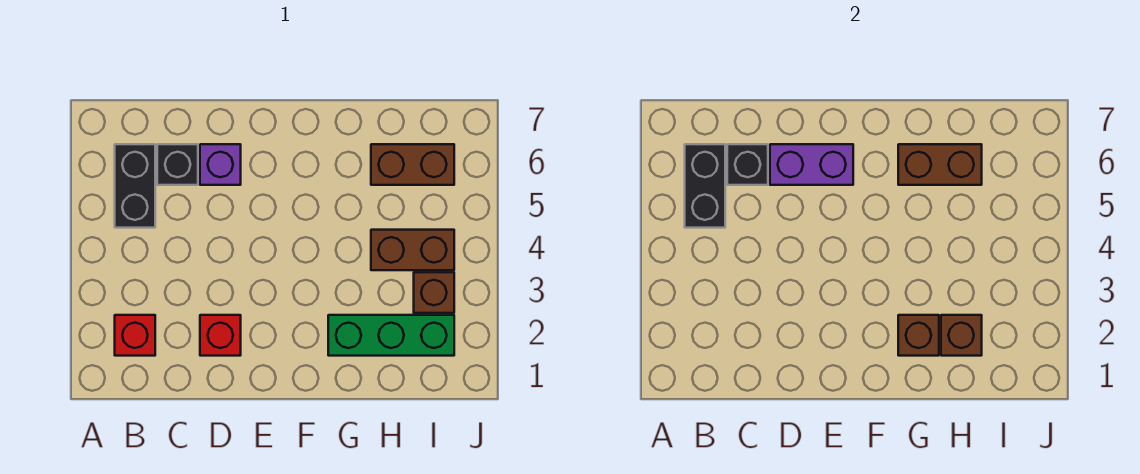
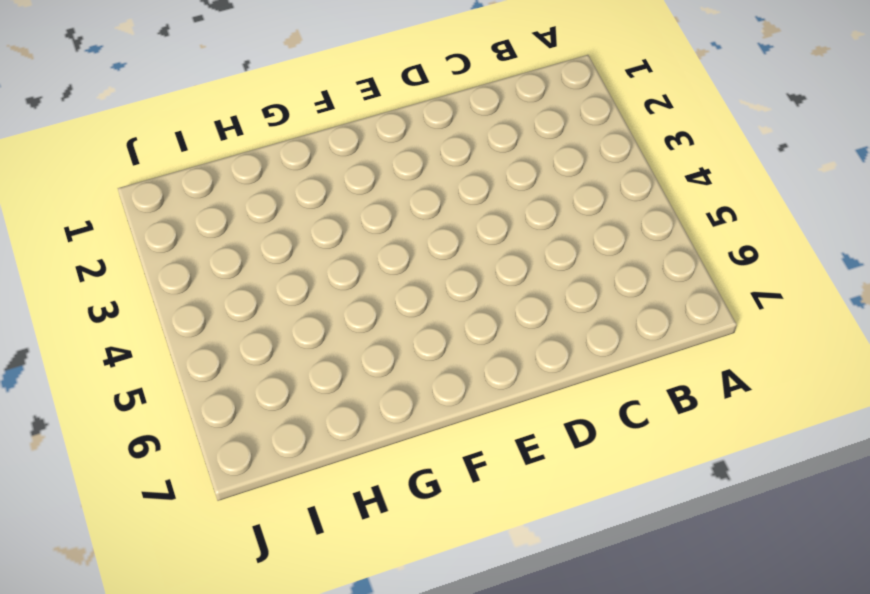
none -> red brick B2 level 1
none -> black brick B5:B6 level 1
none -> black brick C6 level 1

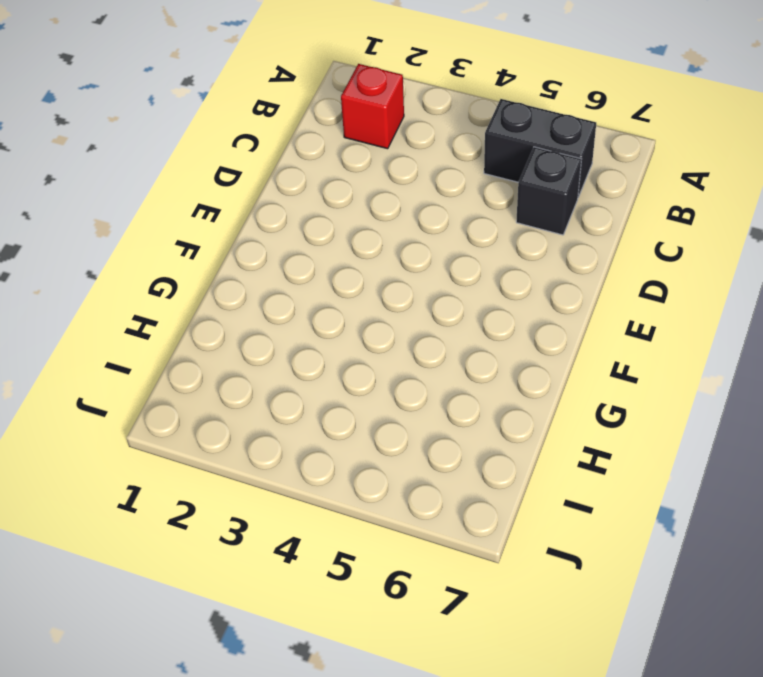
none -> red brick D2 level 1
none -> purple brick D6 level 1
none -> green brick G2:I2 level 1

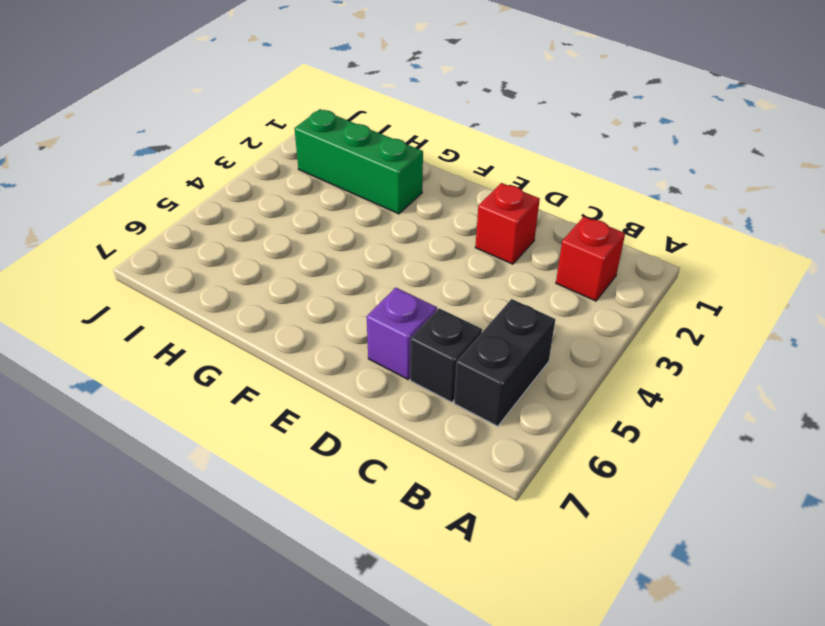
none -> brown brick H4:I4 level 1
none -> brown brick H6:I6 level 1
none -> brown brick I3 level 1

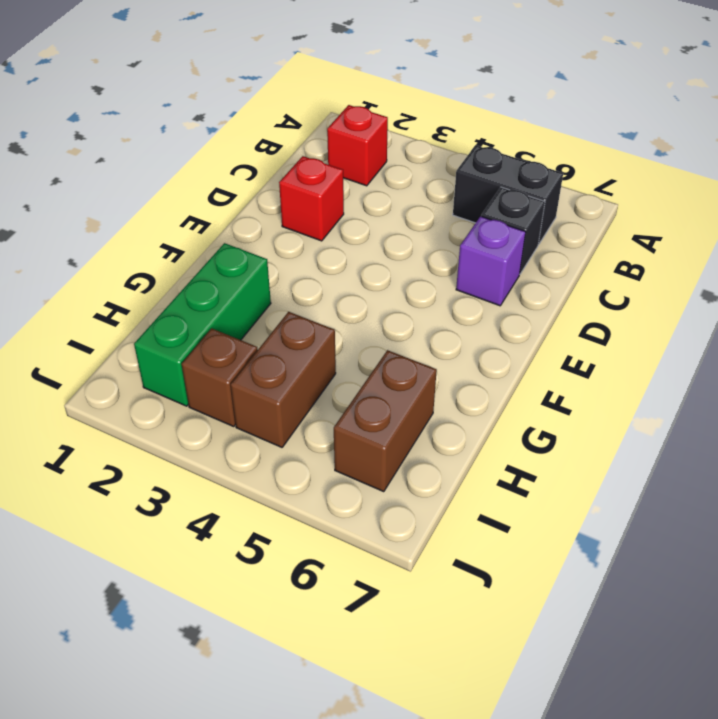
none -> black brick B5:B6 level 2
none -> black brick C6 level 2
none -> purple brick D6:E6 level 2

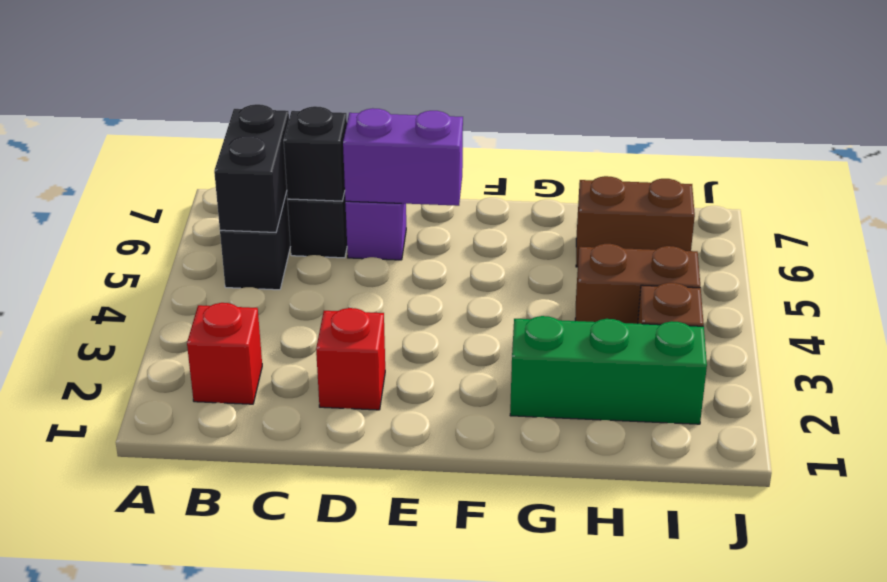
none -> brown brick G2 level 2
none -> brown brick G6:H6 level 2
none -> brown brick H2 level 2

